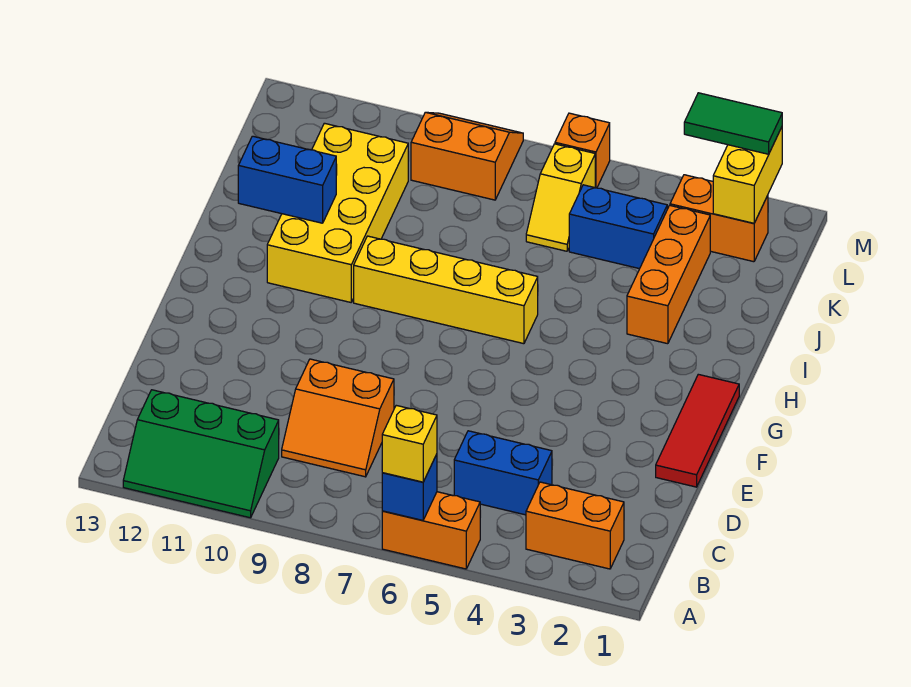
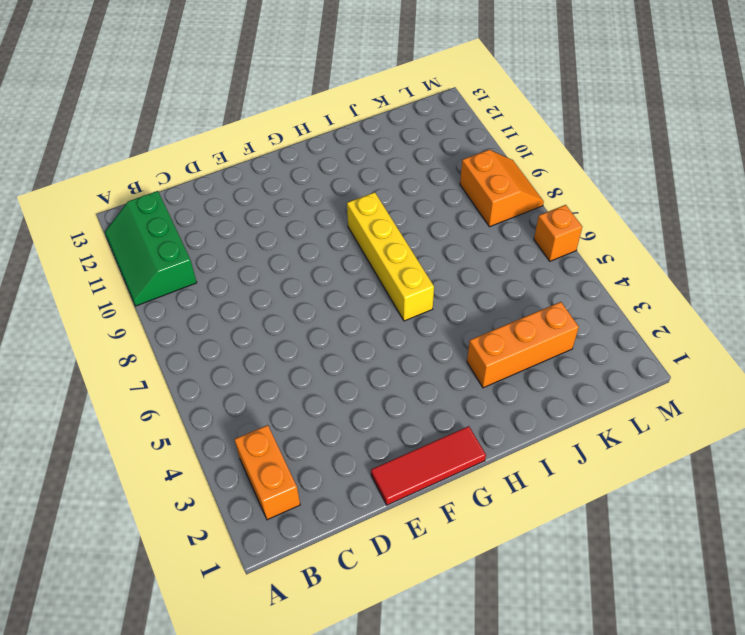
none -> orange brick A5:A6 level 1
none -> blue brick C4:C5 level 1
none -> orange slope C8:D9 level 1 top D

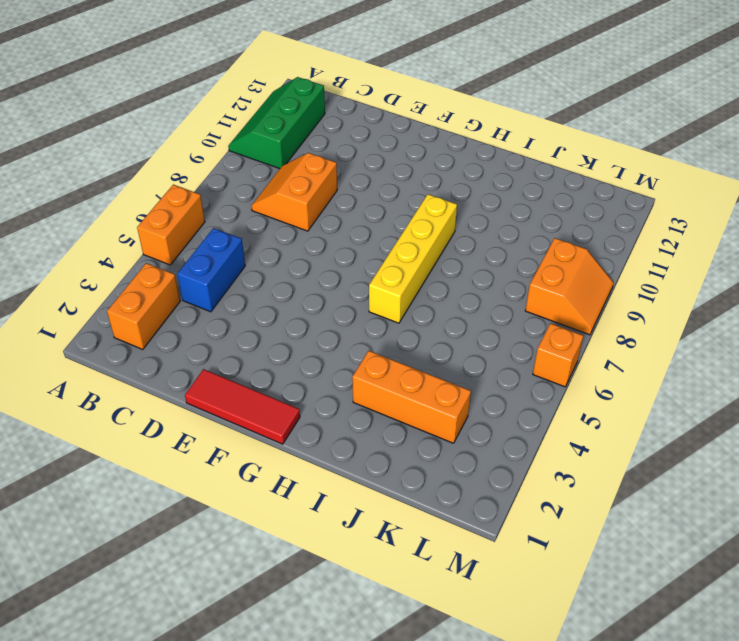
none -> yellow brick H10:K11 level 1
none -> blue brick K4:K5 level 1
none -> yellow slope K6:L6 level 1 top L

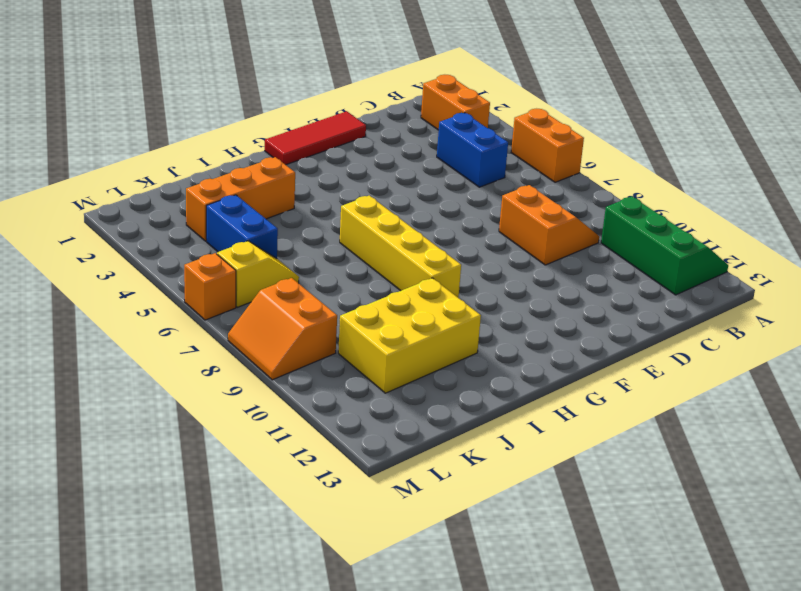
yellow brick I10:K11 level 1 -> yellow brick H10:K11 level 1
none -> orange brick L2:L3 level 1
none -> blue brick A6 level 2
none -> blue brick I11:I12 level 2

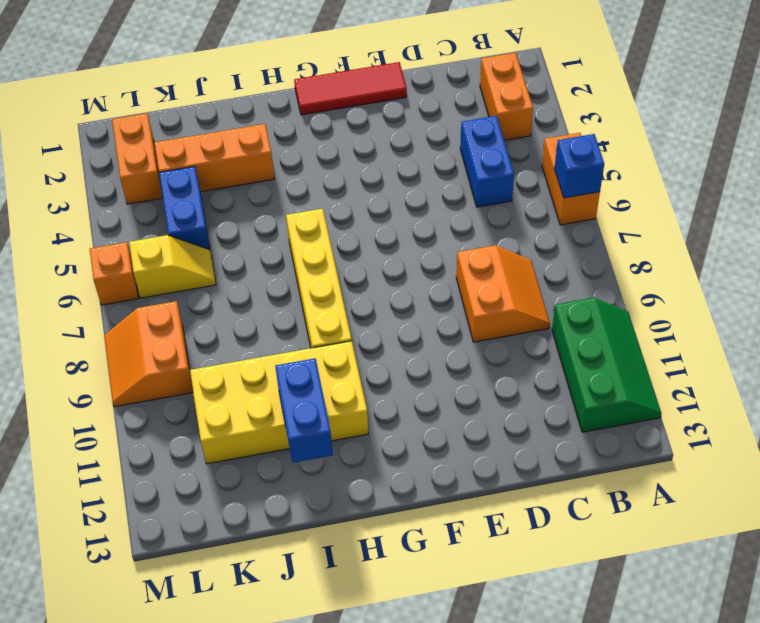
none -> yellow brick L2:M2 level 2
none -> yellow brick A6 level 3
none -> green tile M2:M3 level 3

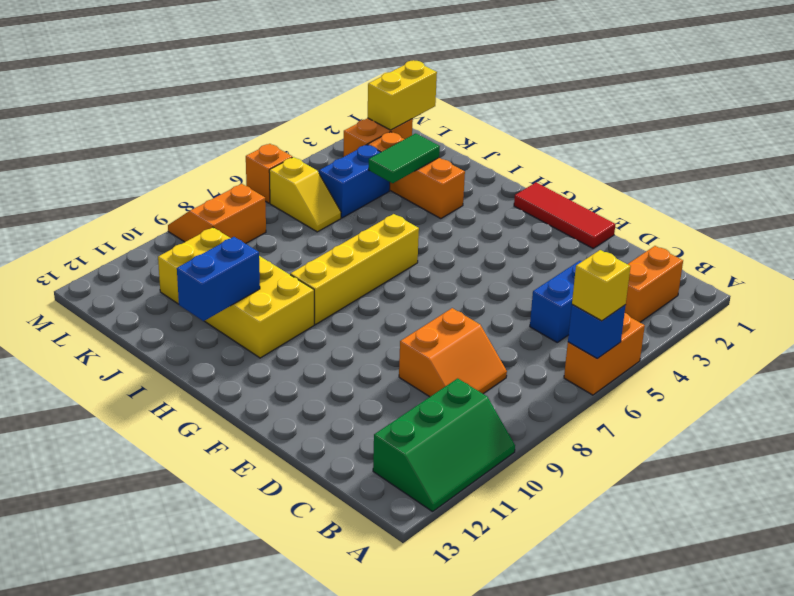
green tile J3:J4 level 2 -> green tile M2:M3 level 3
yellow brick L1:L2 level 2 -> yellow brick L2:M2 level 2

